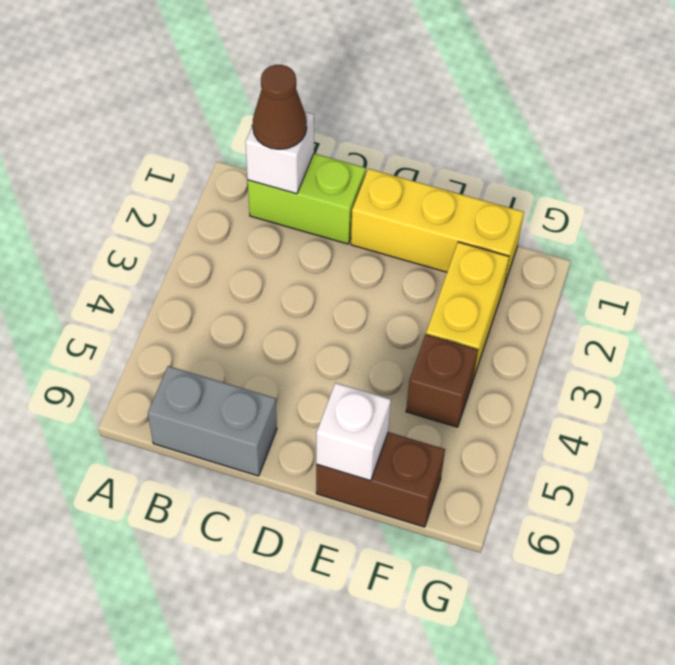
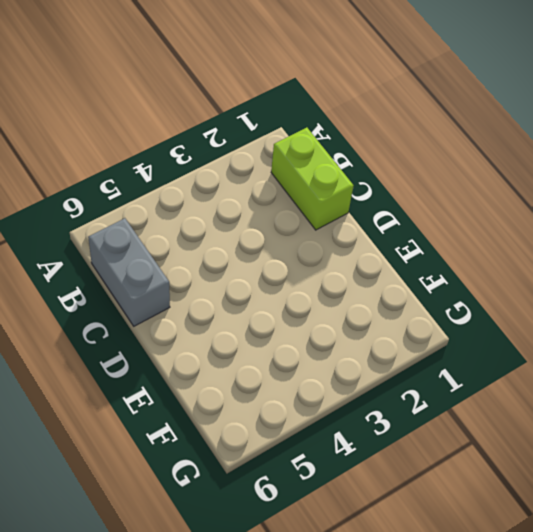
none -> yellow brick D1:F1 level 1
none -> brown brick E6:F6 level 1

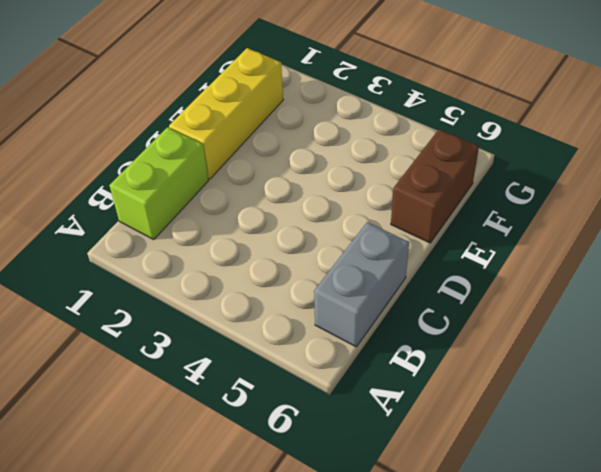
none -> yellow brick F2:F3 level 1
none -> brown brick F4 level 1

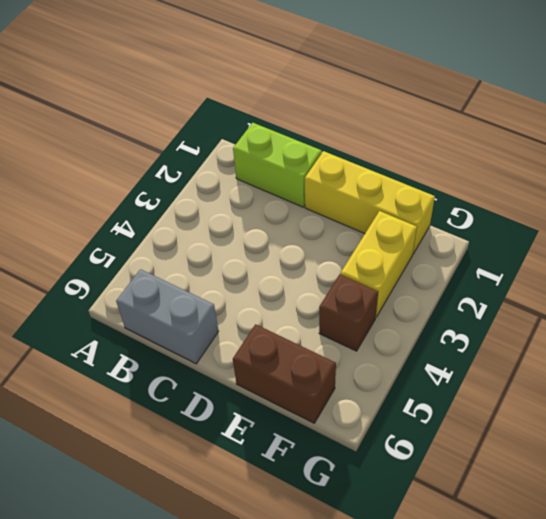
none -> white brick B1 level 2
none -> white brick E6 level 2

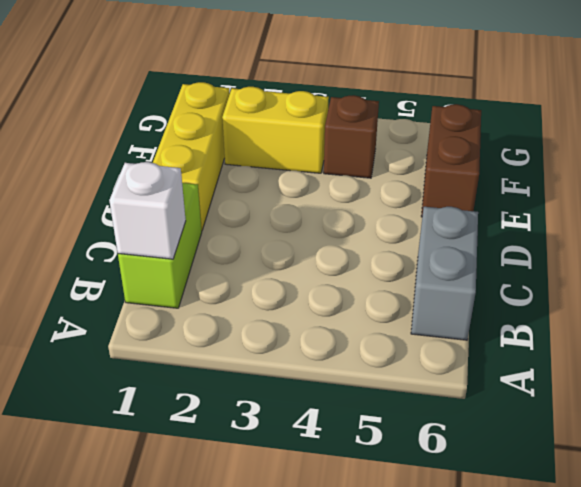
none -> white brick E6 level 2
none -> brown cone B1 level 3

